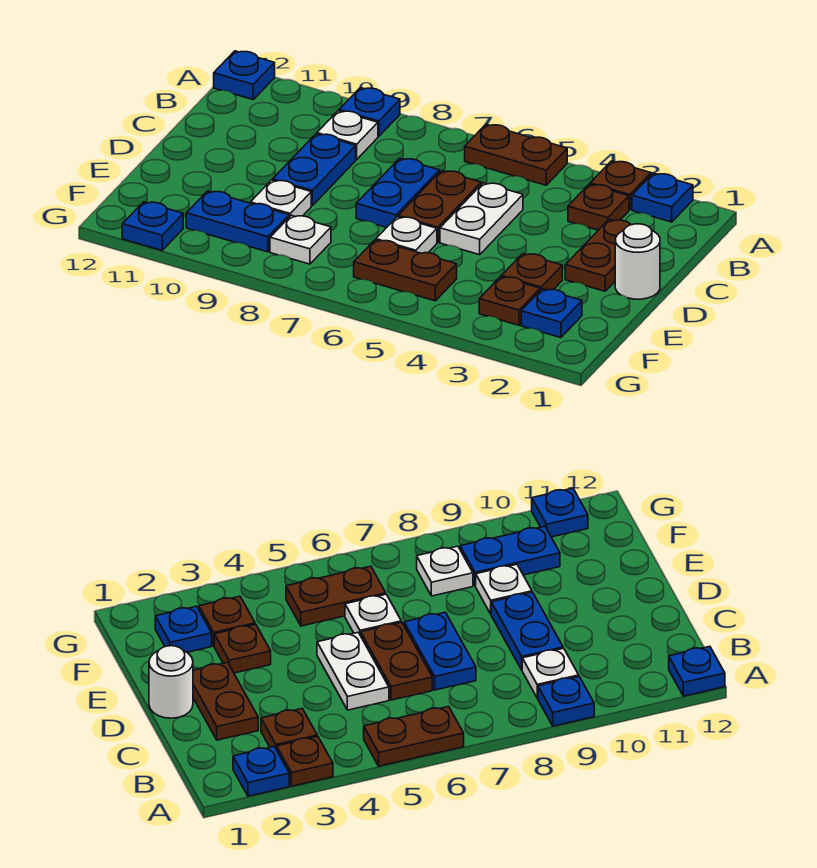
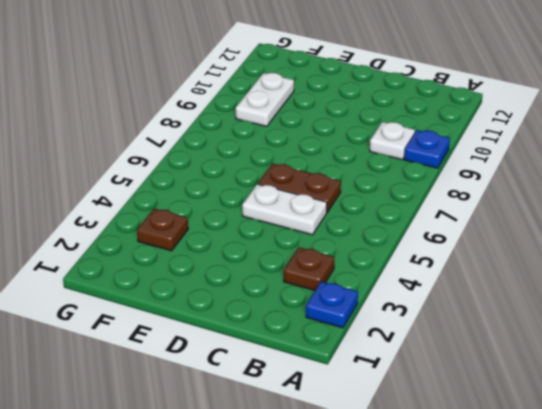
white plate F9:F10 level 1 -> blue plate F9:F10 level 1
none -> brown plate A3 level 1
none -> brown plate A5:A6 level 1
none -> blue plate A12 level 1

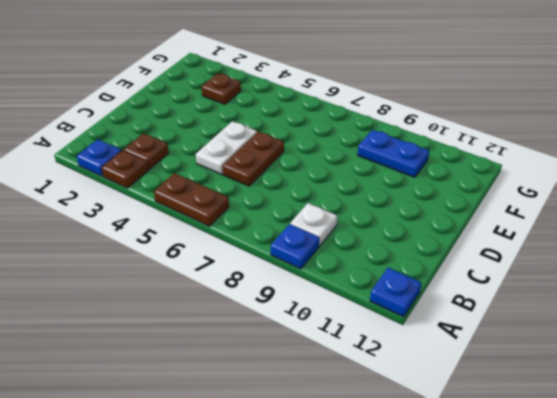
none -> brown plate C2:D2 level 1
none -> blue plate C7:D7 level 1
none -> blue plate C9:D9 level 1

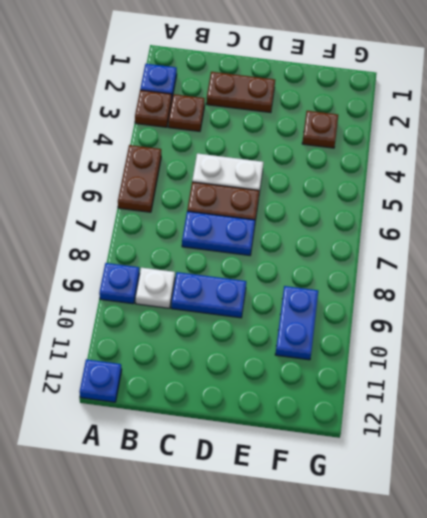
none -> white round brick D1 level 1
none -> brown plate E3 level 1
none -> white plate E6 level 1

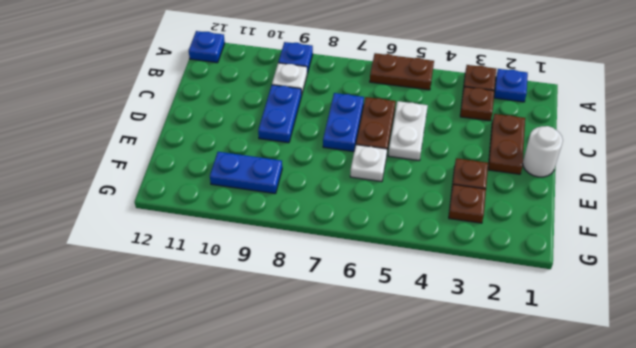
none -> white plate E9 level 1
none -> blue plate F2 level 1
none -> brown plate F5:F6 level 1

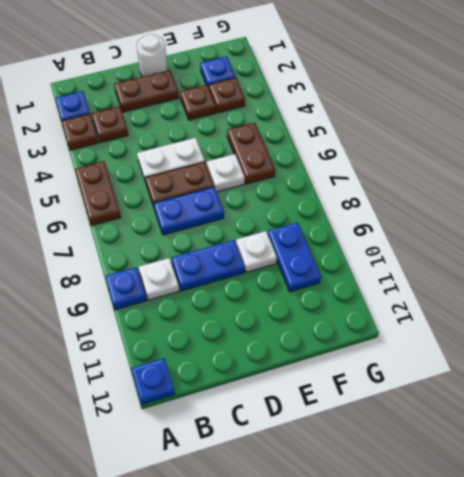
none -> white plate F8 level 1
none -> blue plate G11 level 1

